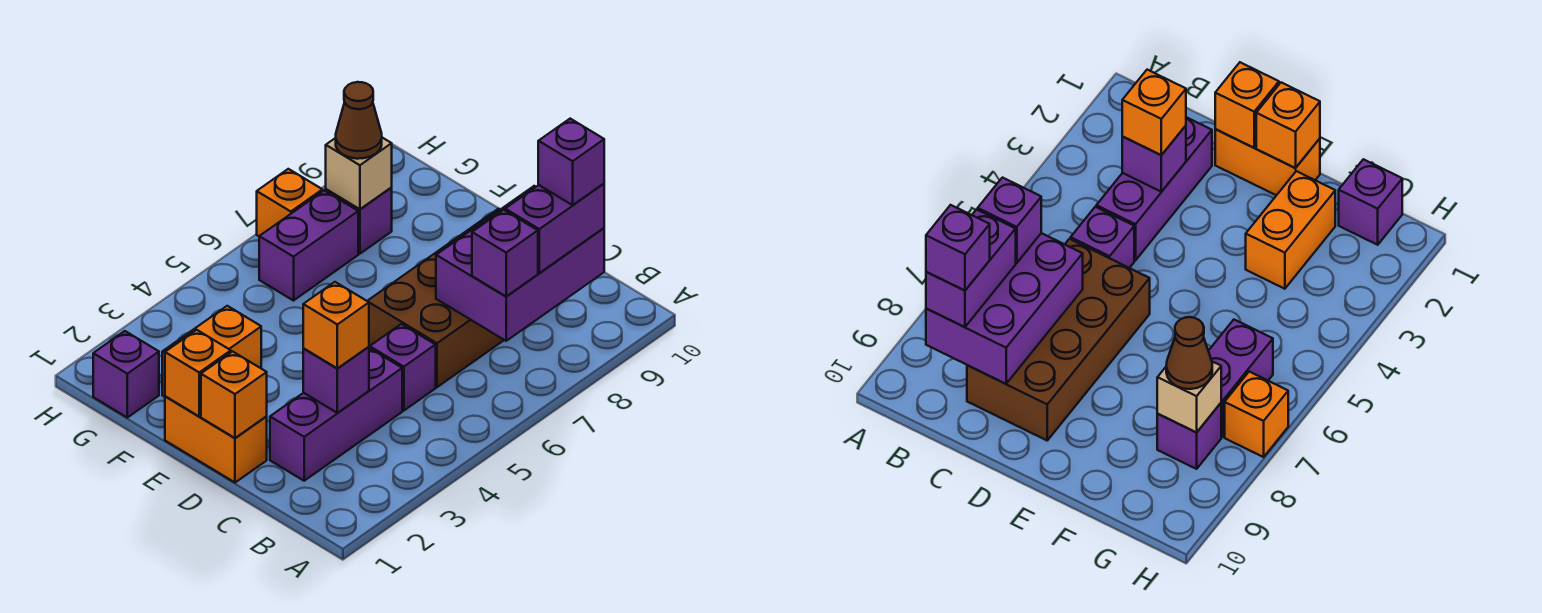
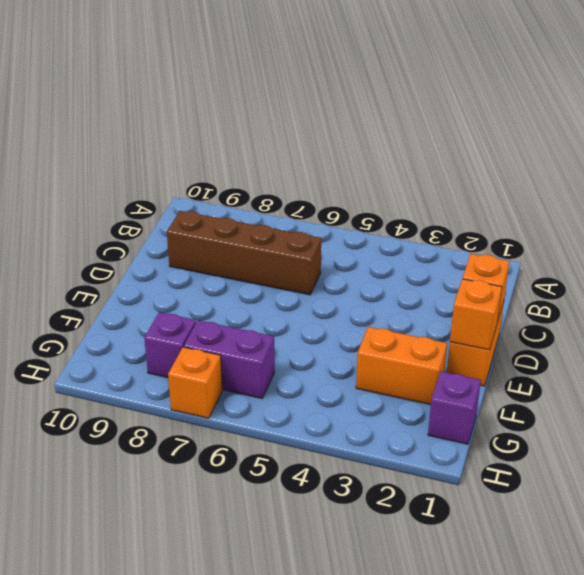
brown brick C6:C9 level 1 -> brown brick C6:D9 level 1
none -> purple brick C2:C4 level 1
none -> purple brick C5 level 1
none -> purple brick B7:C9 level 2

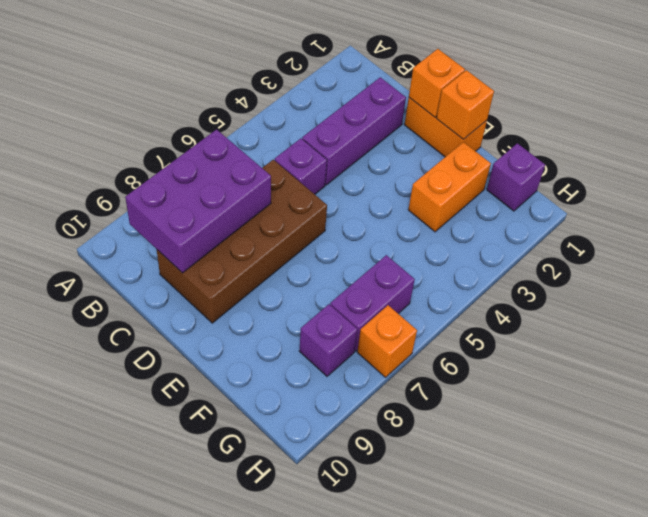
none -> purple brick C3 level 2
none -> tan brick G8 level 2
none -> purple brick B7 level 3

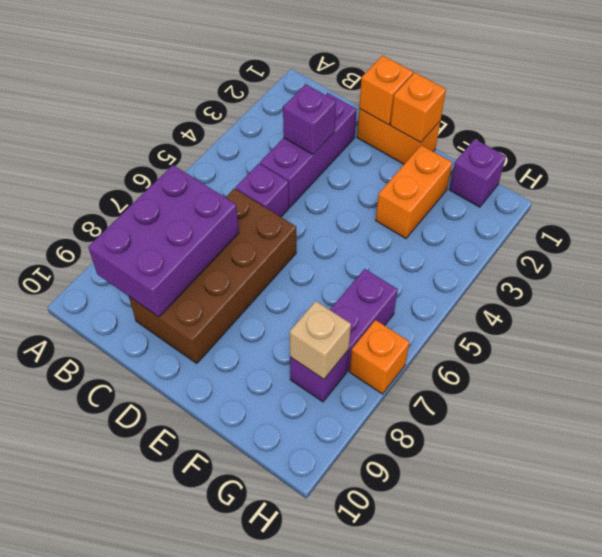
none -> purple brick B7 level 3
none -> purple brick B8:B9 level 3
none -> orange brick C3 level 3

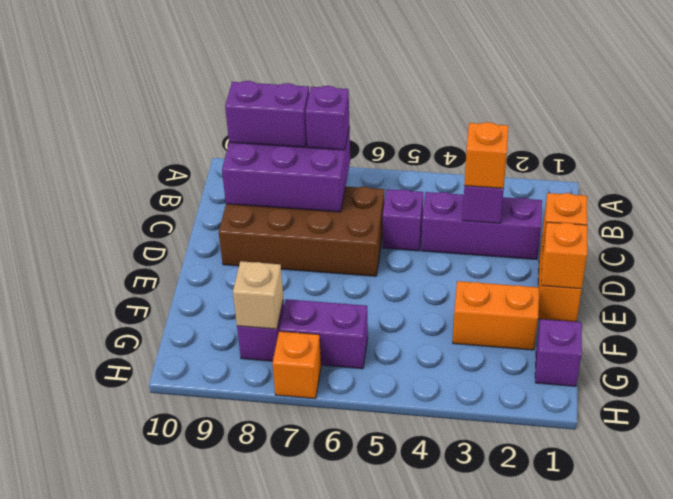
none -> brown cone G8 level 3
none -> purple brick B9 level 4

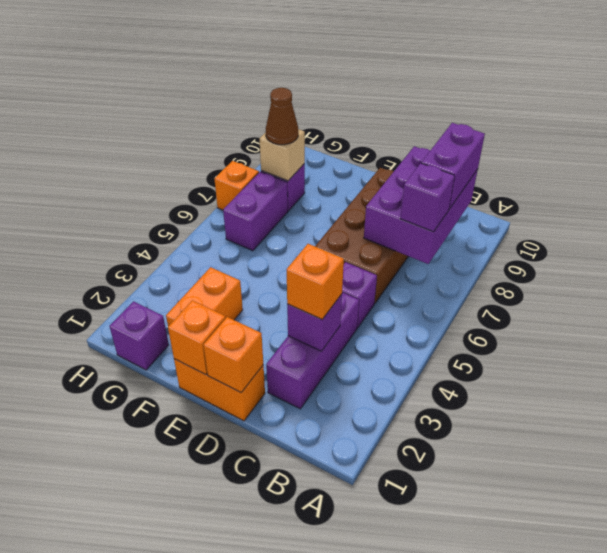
none -> purple brick B9 level 4

